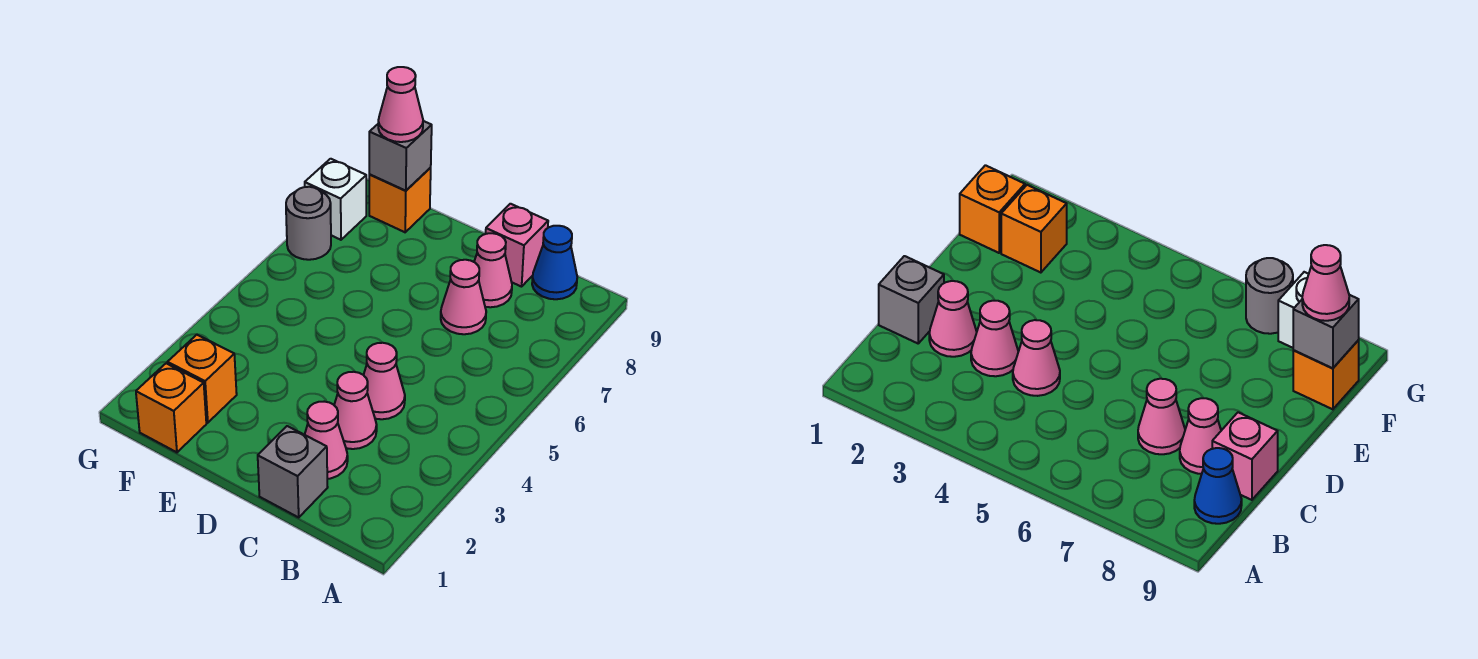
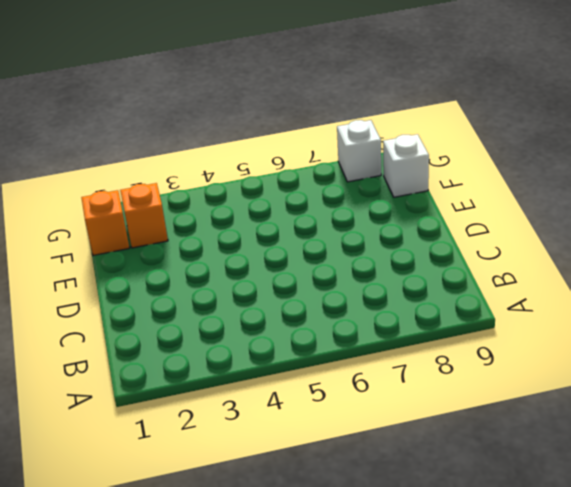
white brick F9 level 1 -> orange brick F9 level 1
none -> blue cone B9 level 1
none -> grey brick C1 level 1
none -> pink cone C2 level 1

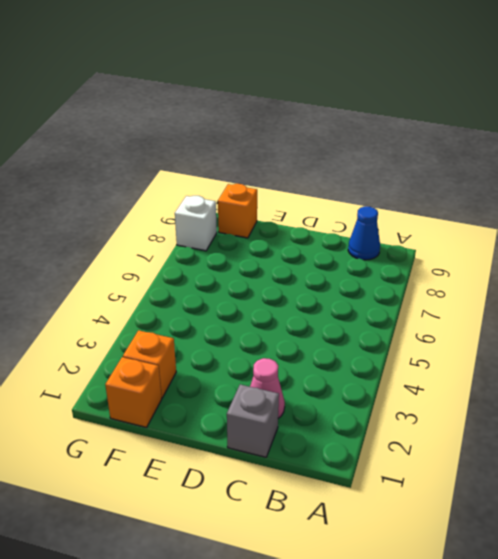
none -> pink cone C3 level 1
none -> pink cone C4 level 1
none -> pink cone C7 level 1

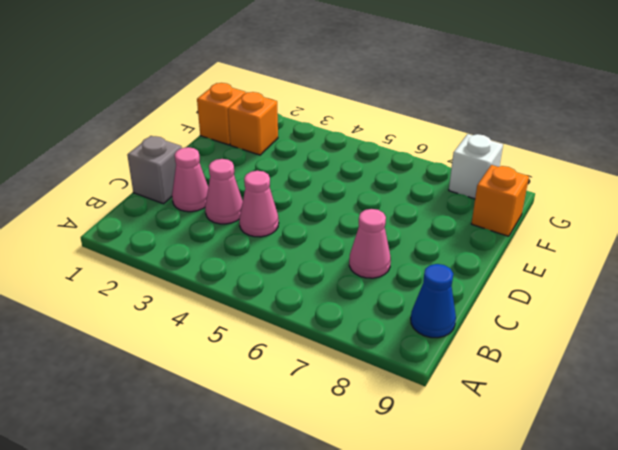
none -> pink cone C8 level 1
none -> pink brick C9 level 1
none -> grey round brick G7 level 1

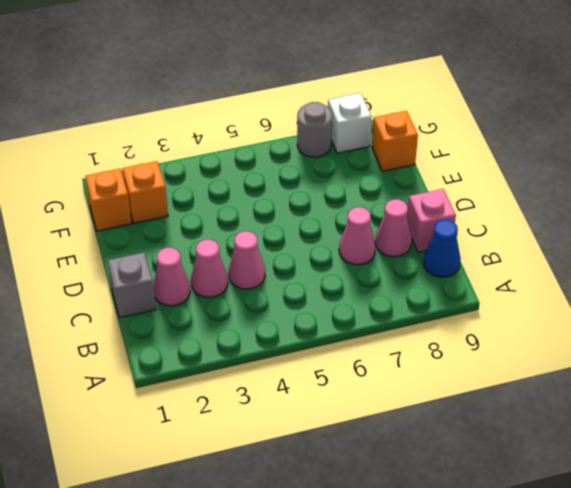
none -> grey brick F9 level 2
none -> pink cone F9 level 3

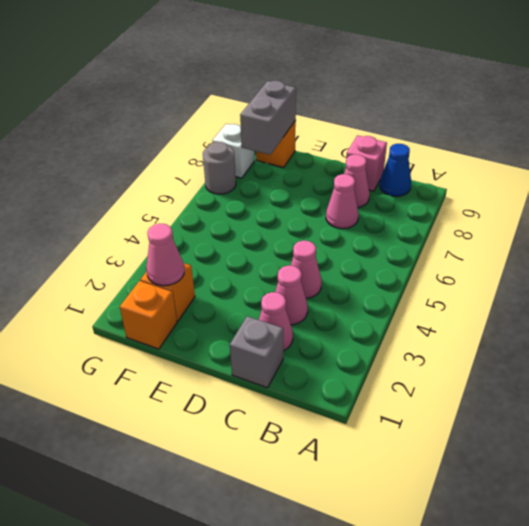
pink cone F2 level 2 -> pink cone F9 level 3
grey brick F8:F9 level 2 -> grey brick F9 level 2

